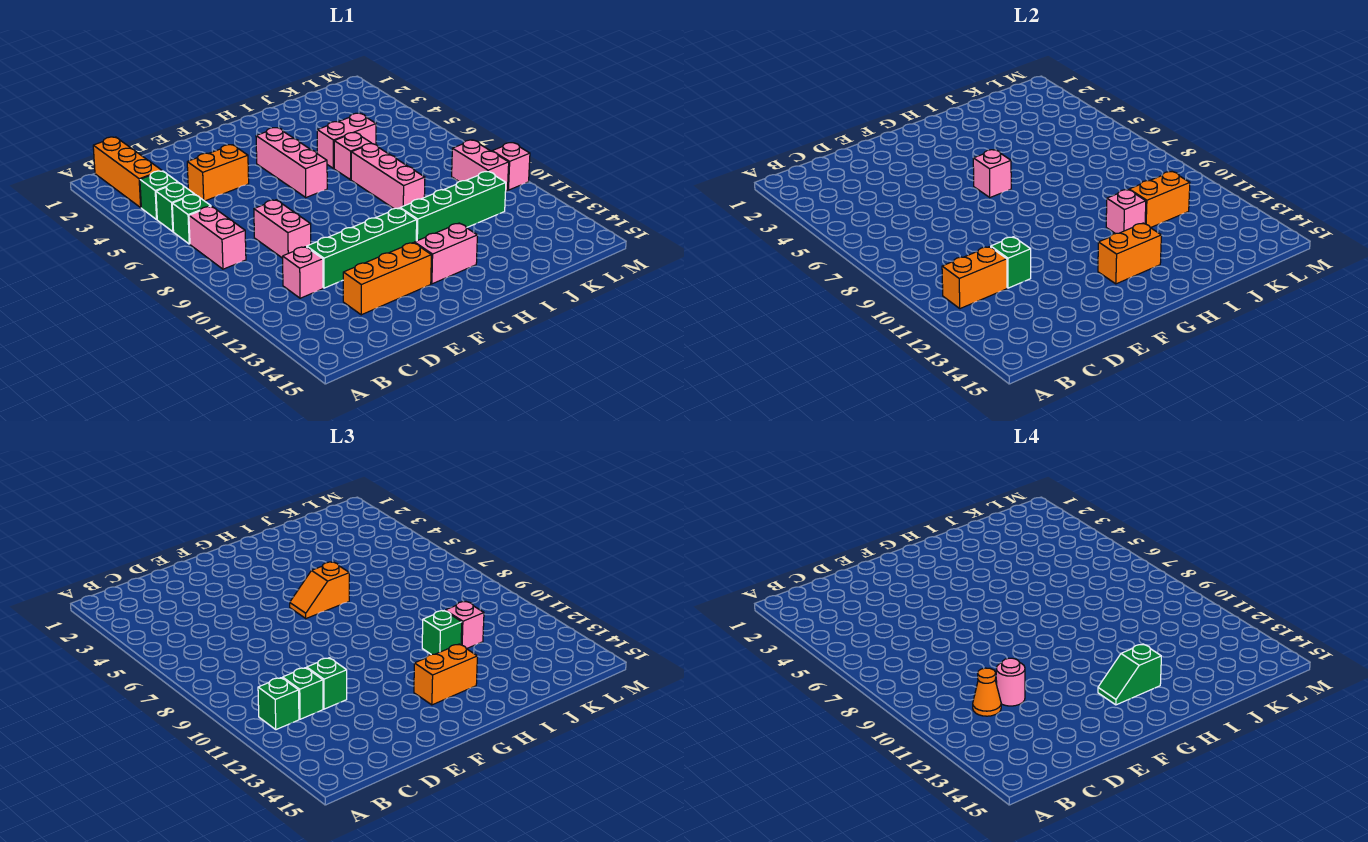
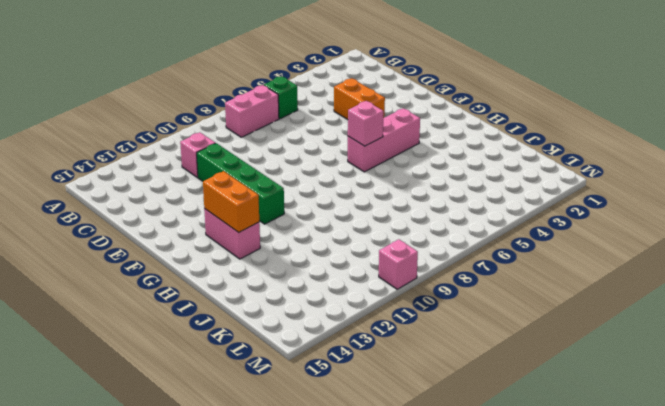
none -> orange brick B1:B3 level 1
none -> green brick B4 level 1
none -> green brick B5 level 1
none -> pink brick D8:D9 level 1

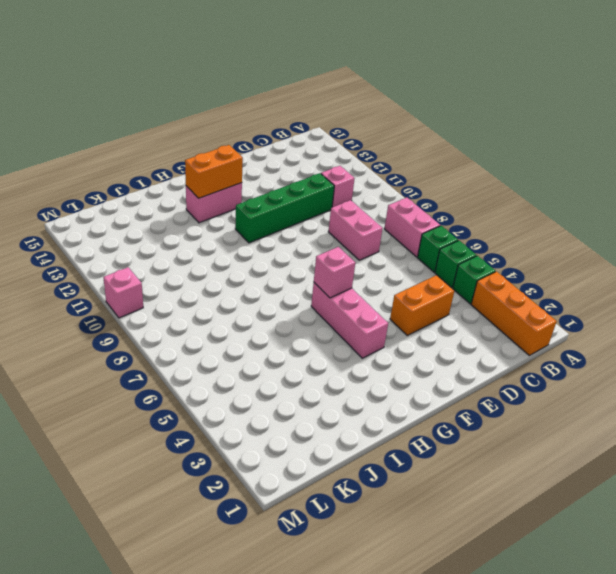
none -> orange brick D13:F13 level 1
none -> green brick H11:K11 level 1
none -> pink brick I5:J5 level 1
none -> pink brick I6 level 1

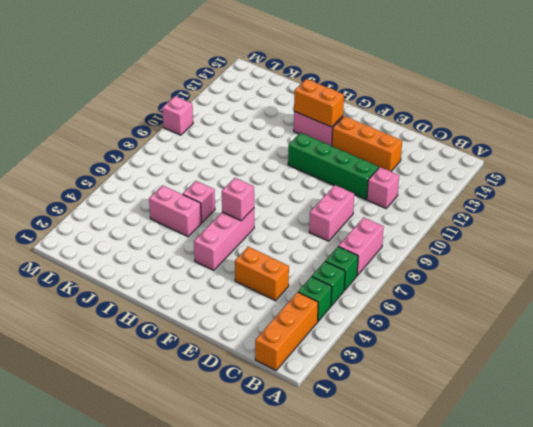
none -> green brick H11:K11 level 1
none -> pink brick I7:I9 level 1
none -> pink brick L9:L10 level 1
none -> orange brick B11:C11 level 2

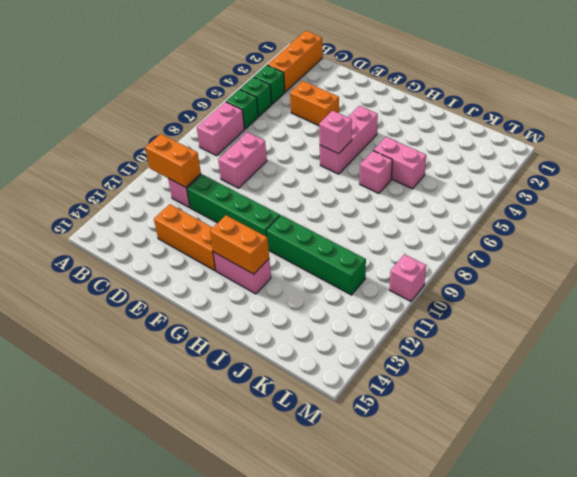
none -> pink brick I7:I9 level 1
none -> pink brick L9:L10 level 1
none -> green brick D11 level 2
none -> pink brick I11 level 2

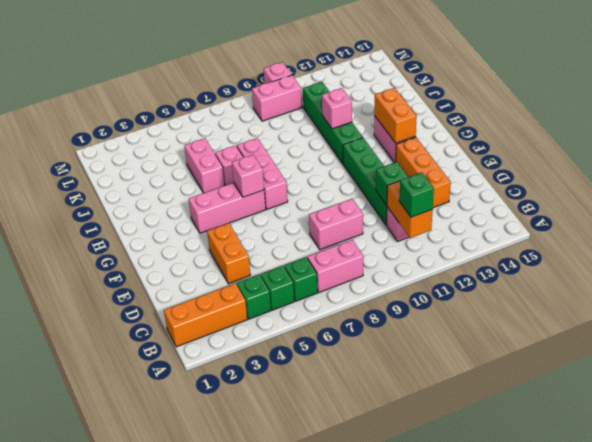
pink brick G7:I7 level 1 -> pink brick I7:I9 level 1
none -> orange brick J11:K11 level 2
none -> green brick C11 level 3
none -> green brick D11 level 3
none -> orange slope G6:H6 level 3 top H

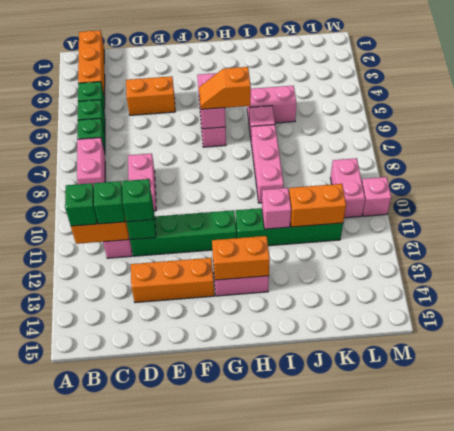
none -> orange brick G13:H13 level 3
none -> green brick I11 level 3
none -> pink brick J11 level 3
none -> orange cone C11 level 4

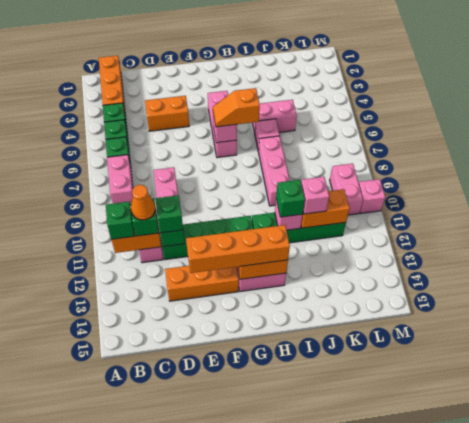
orange brick E13:H13 level 3 -> orange brick G13:H13 level 3
none -> pink round brick D11 level 4
none -> green slope G13:H13 level 4 top H

